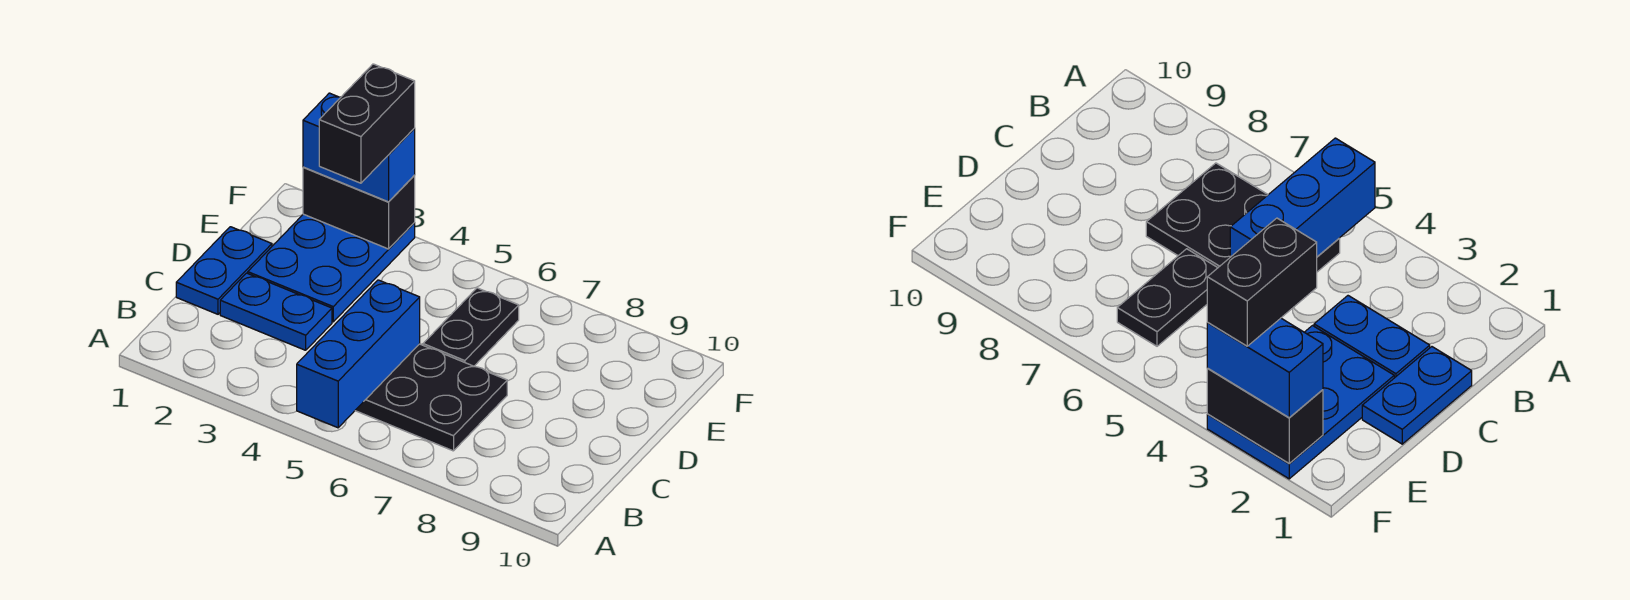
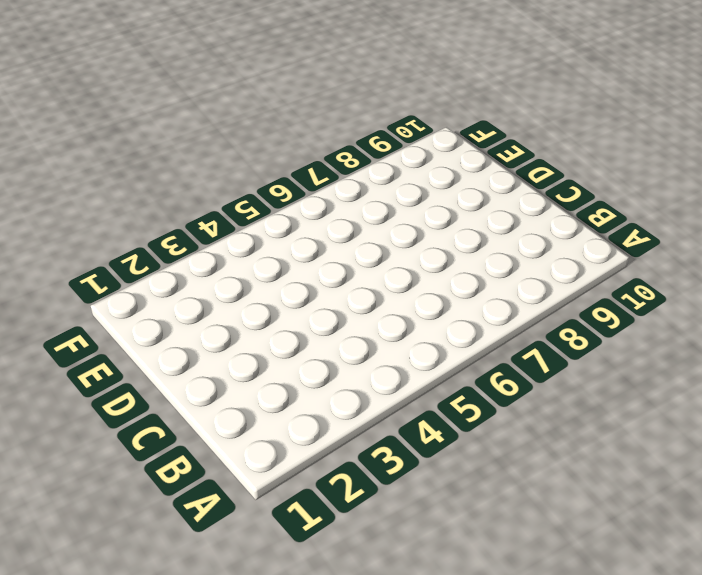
none -> black plate B5:C7 level 1
none -> blue plate C1:D1 level 1

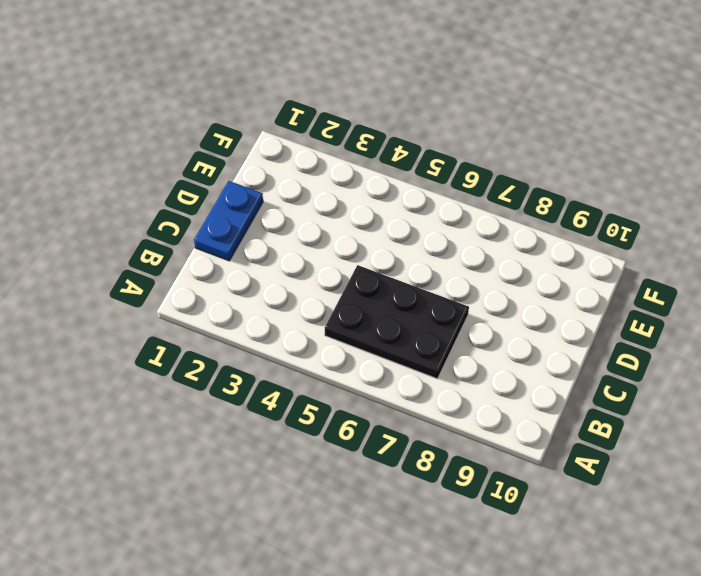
none -> blue plate C2:C3 level 1
none -> blue plate D2:F3 level 1

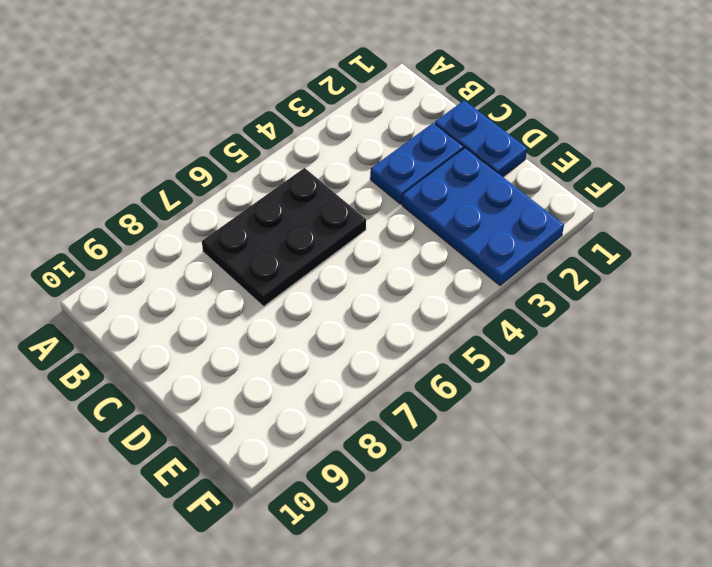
none -> black plate D6:E6 level 1
none -> blue brick A5:C5 level 2

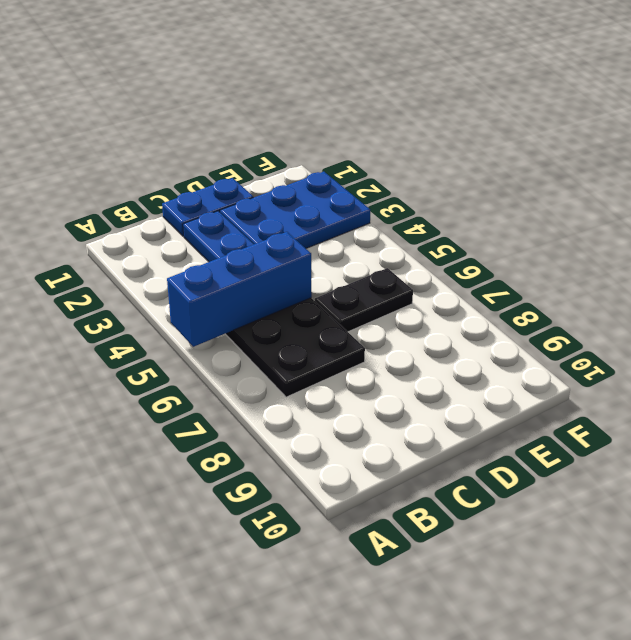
none -> black brick F2:F3 level 2
none -> blue brick F2:F3 level 3

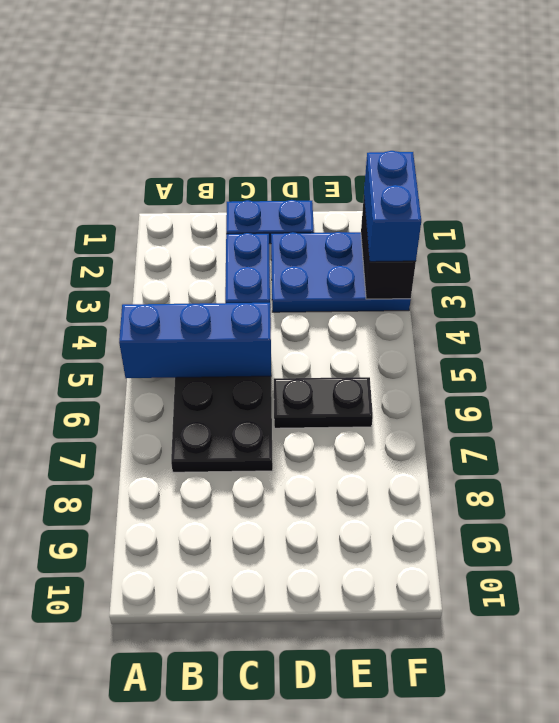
none -> black brick E3:F3 level 4

